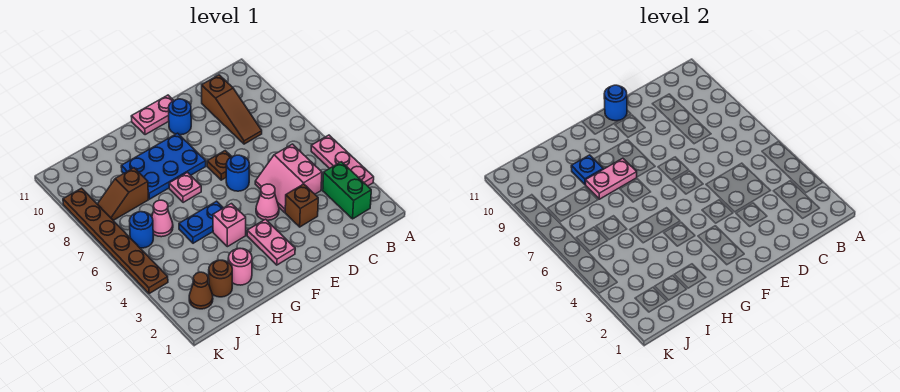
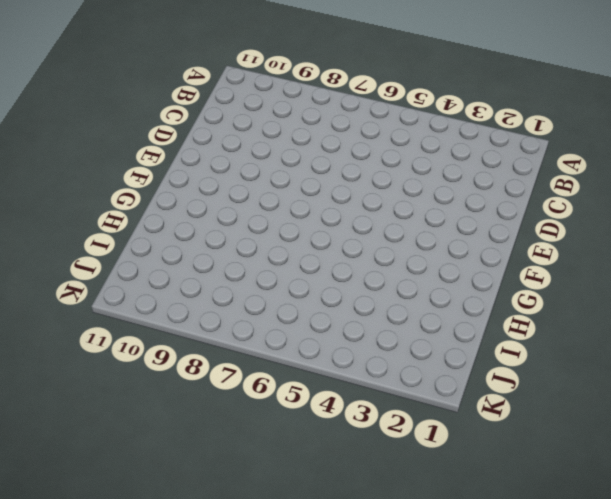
none -> pink plate A3:A5 level 1
none -> green brick B2:B3 level 1
none -> pink slope C4:D5 level 1 top C

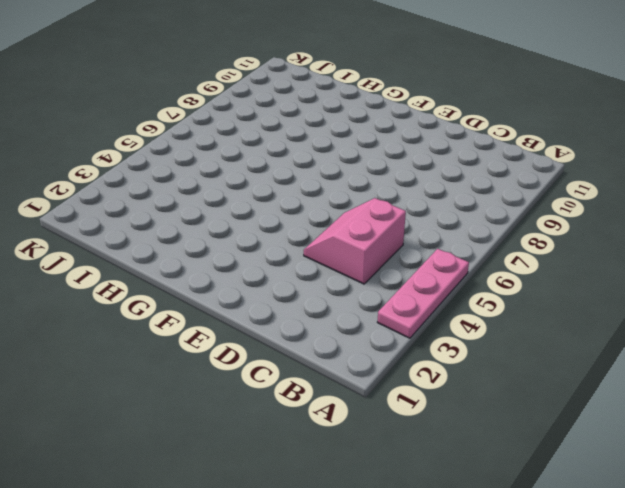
none -> green brick B2:B3 level 1
none -> brown slope C8:C10 level 1 top 10
none -> brown brick D3 level 1

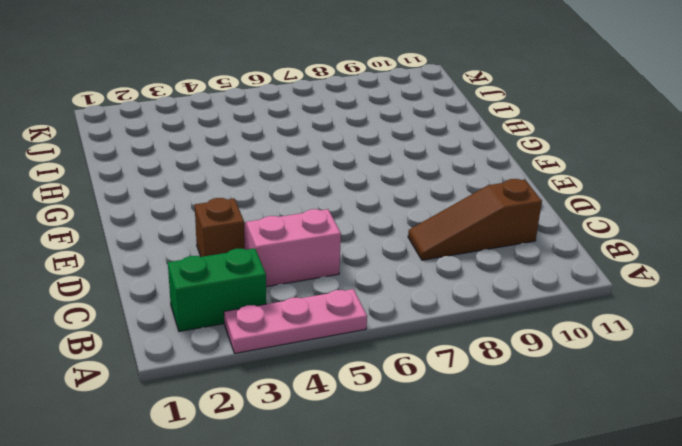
none -> pink cone E4 level 1
none -> blue round brick E6 level 1
none -> brown plate E7 level 1

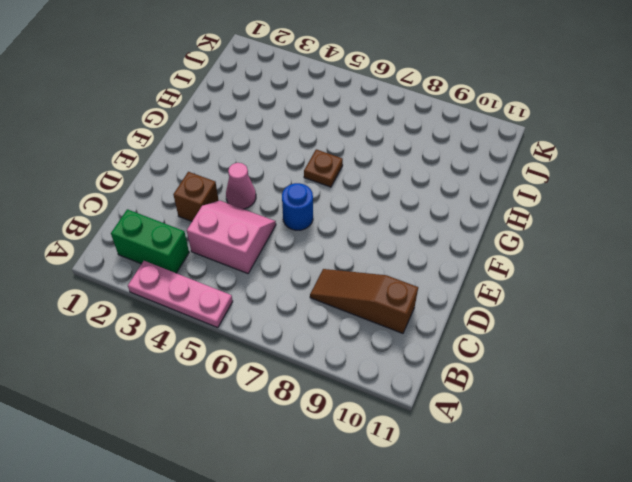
brown plate G6 level 1 -> brown plate E7 level 1
none -> blue round brick E10 level 1
none -> pink plate E11:F11 level 1
none -> pink plate F2:F3 level 1

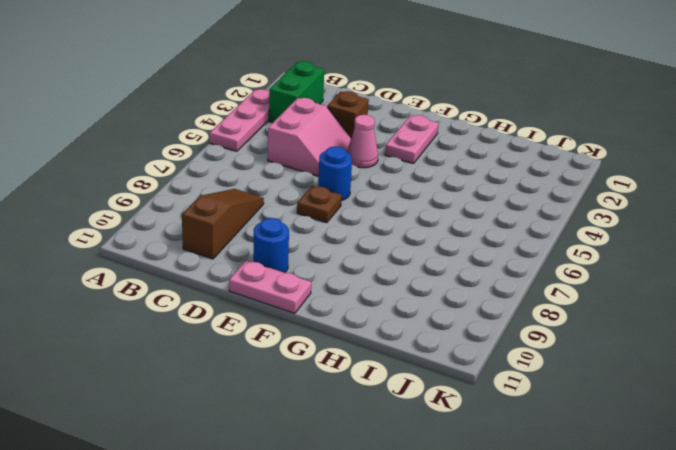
none -> blue plate F8:H9 level 1
none -> pink brick G4 level 1
none -> blue plate G5:H5 level 1

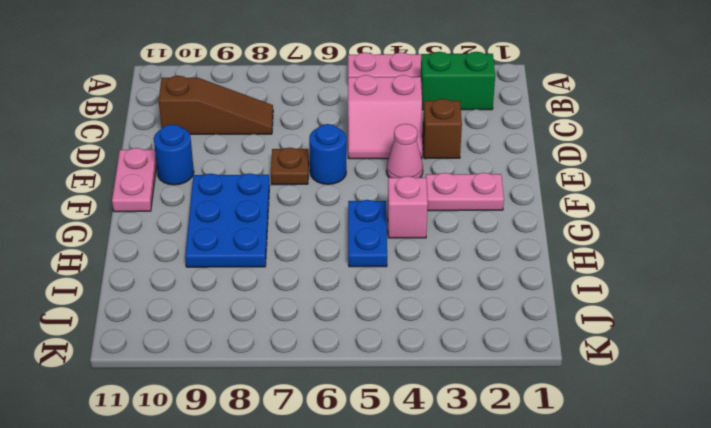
none -> pink plate G7 level 1
none -> pink round brick H2 level 1
none -> brown round brick I2 level 1

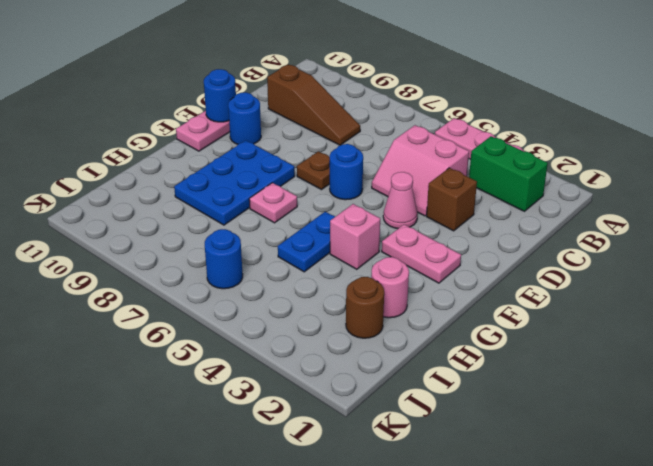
none -> pink cone I6 level 1
none -> brown slope I8:J8 level 1 top I
none -> brown cone J2 level 1

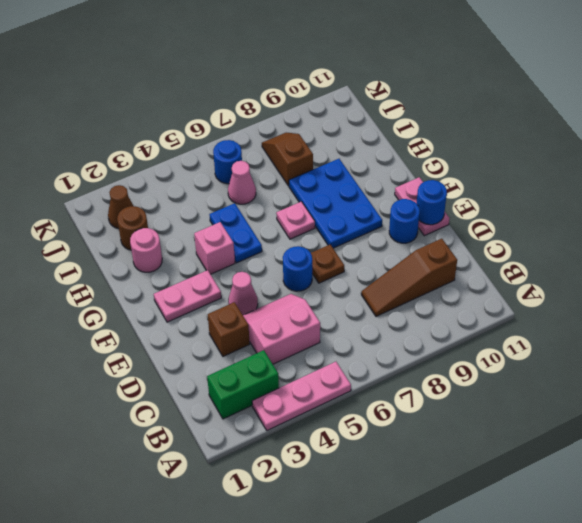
none -> brown plate K4:K9 level 1
none -> pink plate G8:H8 level 2
none -> blue plate H9 level 2

